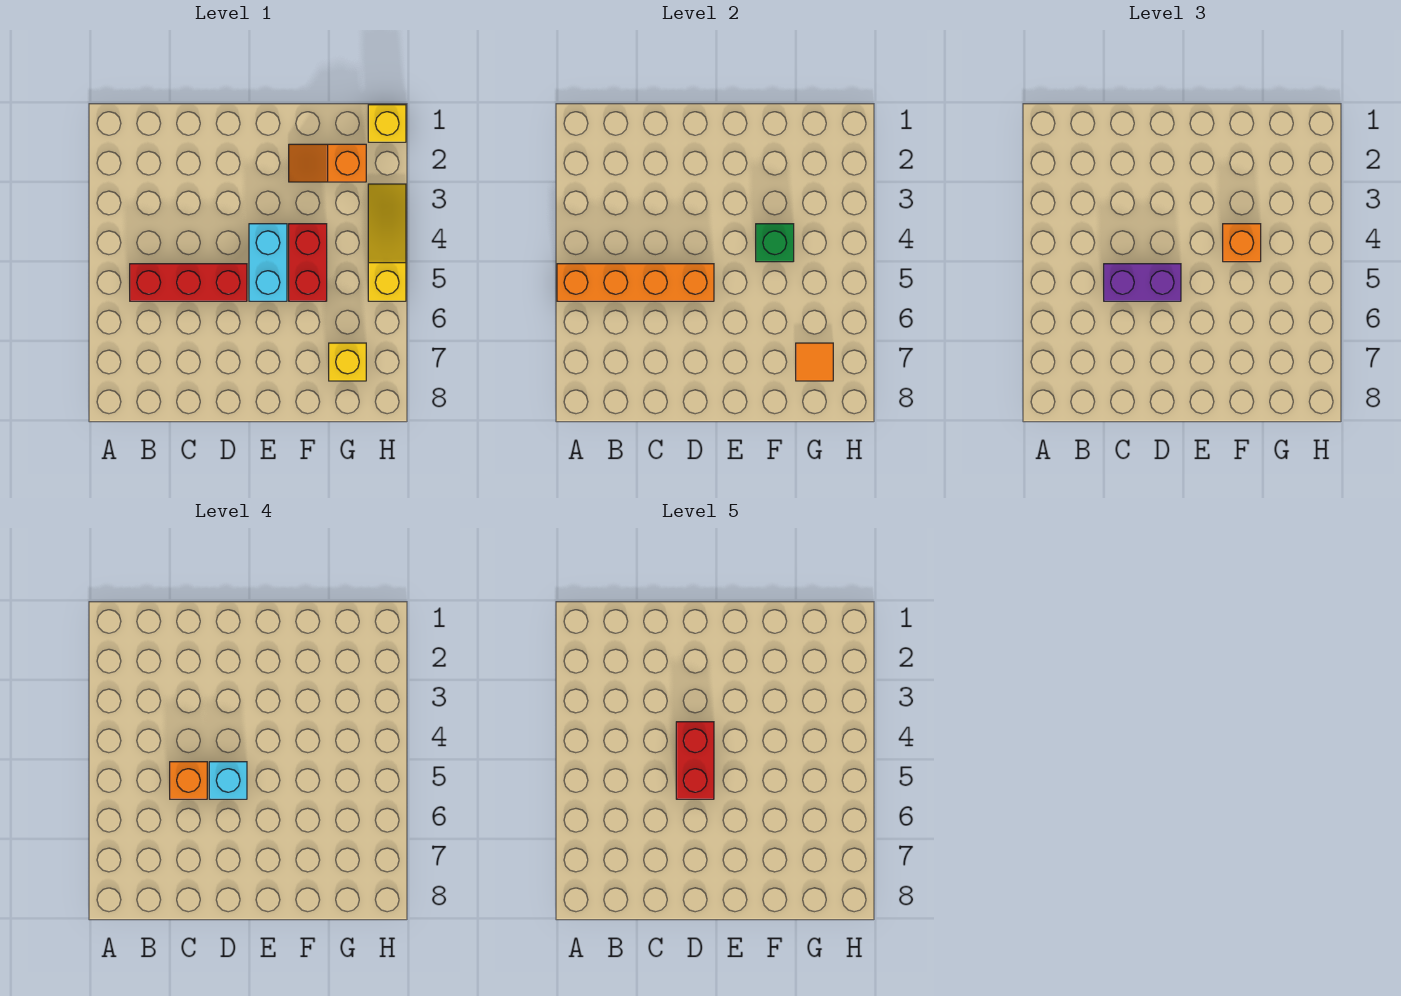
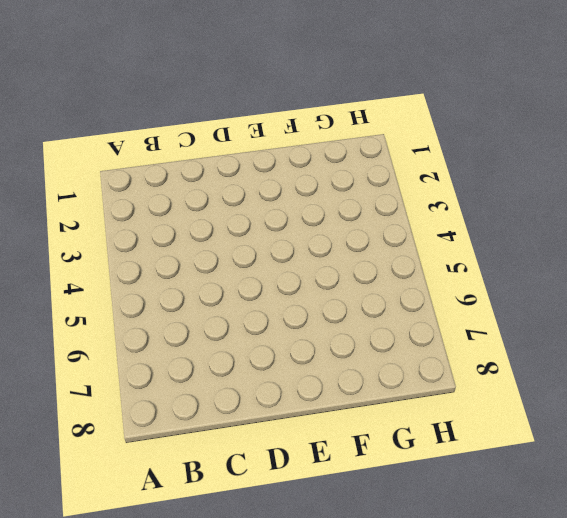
none -> red brick B5:D5 level 1
none -> cyan brick E4:E5 level 1
none -> orange slope F2:G2 level 1 top G

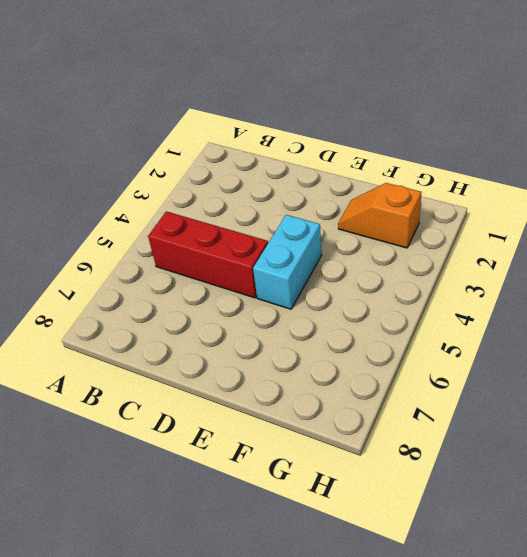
none -> red brick F4:F5 level 1
none -> yellow brick G7 level 1
none -> yellow brick H1 level 1

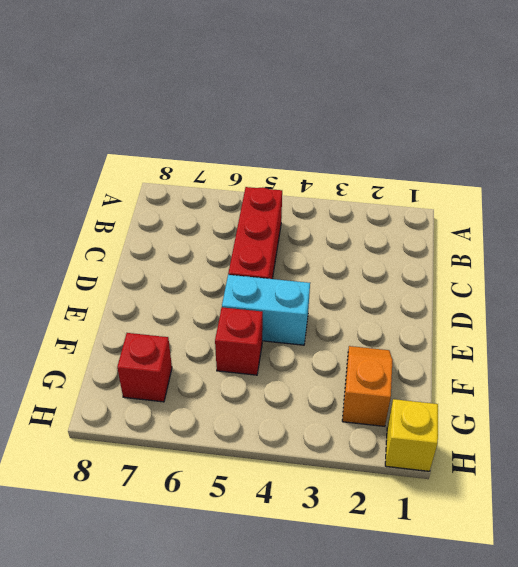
red brick F5 level 1 -> red brick F4:F5 level 1
red brick G7 level 1 -> yellow brick G7 level 1
none -> yellow slope H3:H5 level 1 top 5
none -> orange brick A5:D5 level 2
none -> green brick F4 level 2

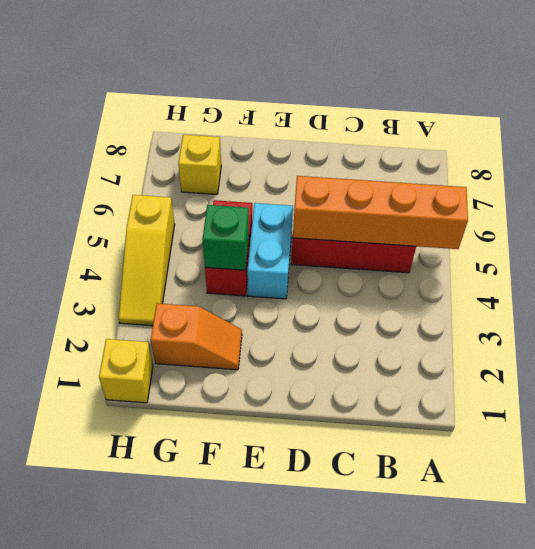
none -> orange tile G7 level 2
none -> purple brick C5:D5 level 3
none -> orange brick F4 level 3

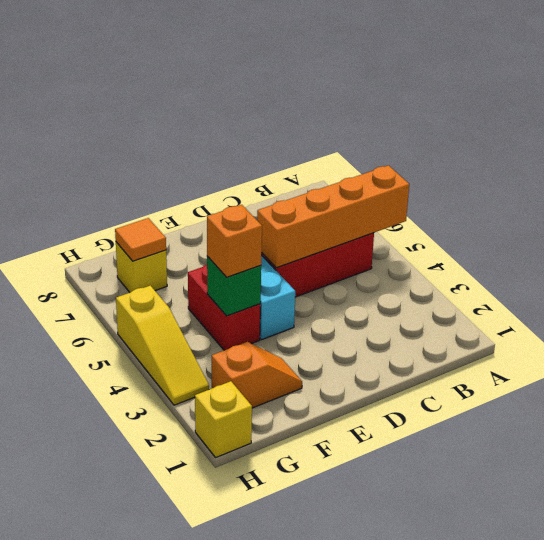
none -> purple brick C5:D5 level 3
none -> orange brick C5 level 4
none -> cyan brick D5 level 4

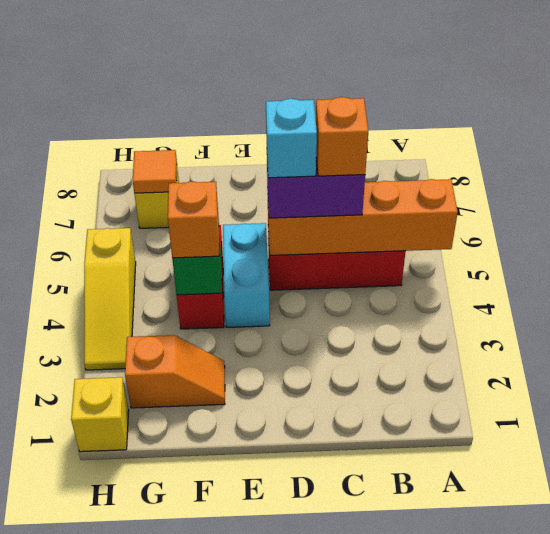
none -> red brick D4:D5 level 5

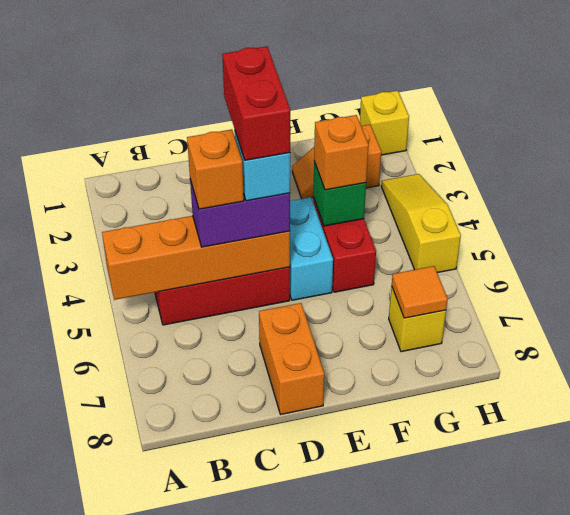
orange brick D7:D8 level 1 -> none

